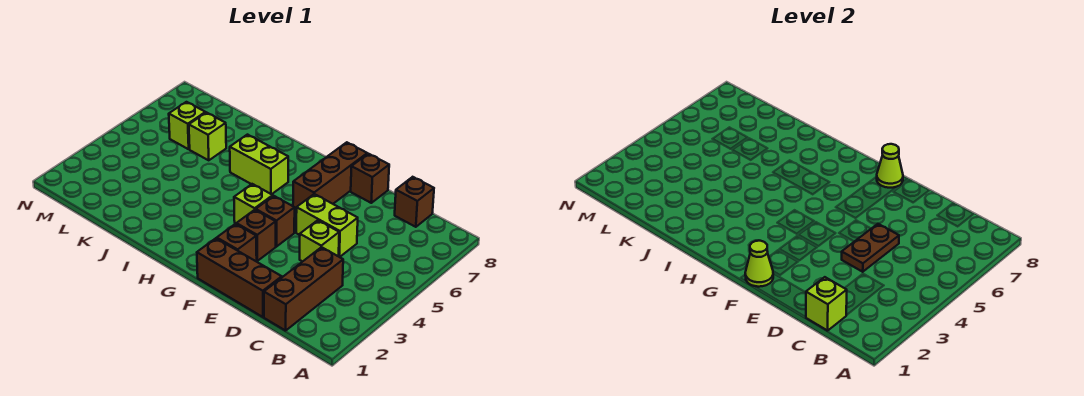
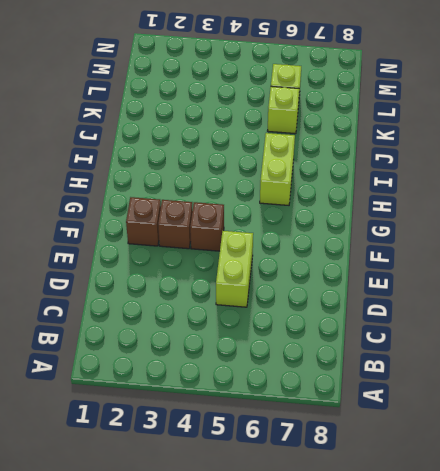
none -> brown brick C1:C3 level 1
none -> brown brick C8 level 1
none -> brown brick D1:F1 level 1

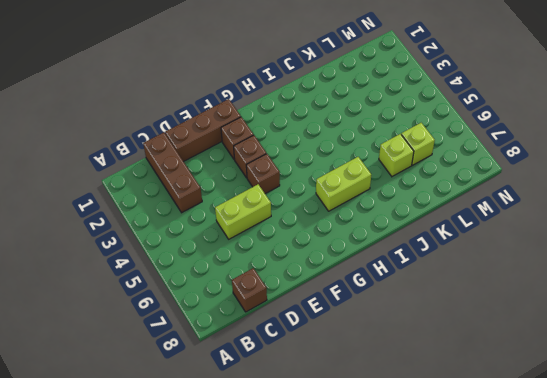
none -> lime brick D4 level 1
none -> brown brick E8 level 1
none -> brown brick F6:F8 level 1

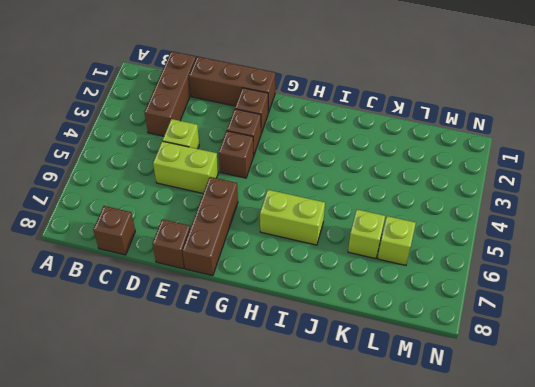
none -> lime brick G4 level 1
none -> lime brick C1 level 2
none -> brown plate D4:D5 level 2

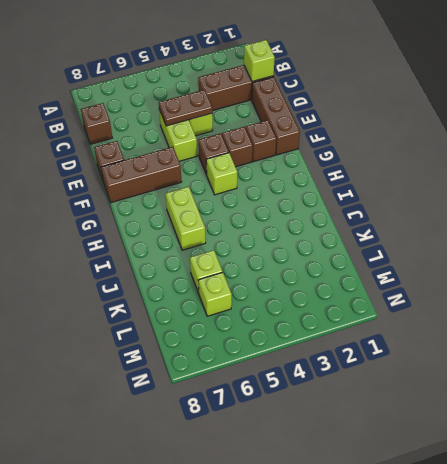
none -> lime cone F1 level 2
none -> lime cone F8 level 2

